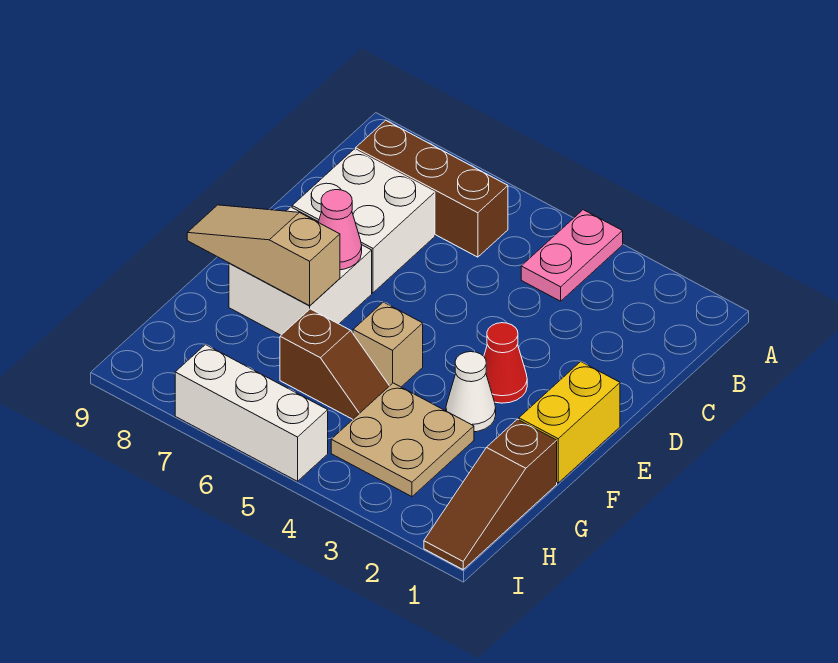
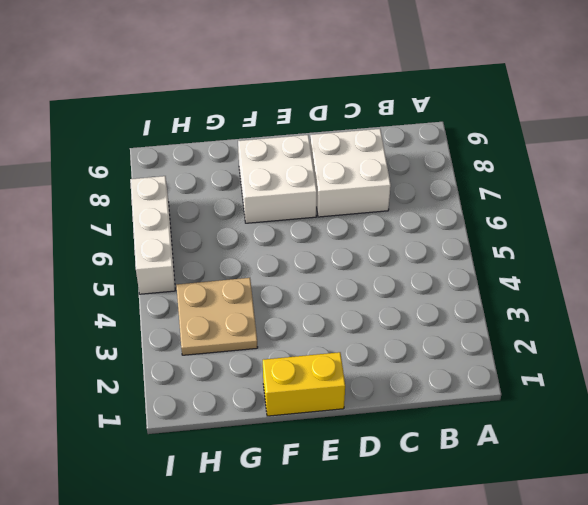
none -> pink plate A4:B4 level 1
none -> brown brick B6:B8 level 1
none -> red cone E3 level 1

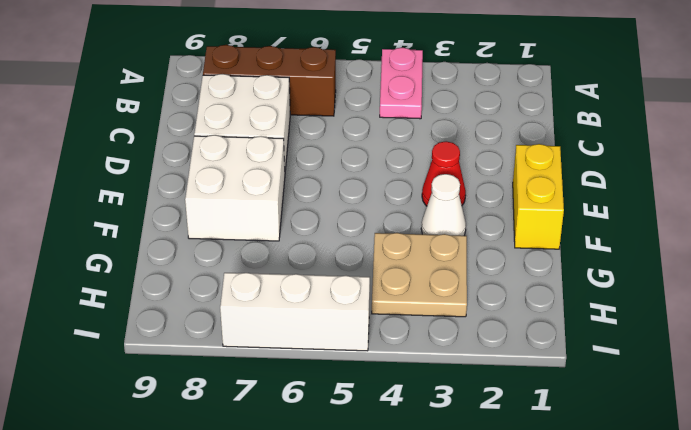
none -> tan brick F5 level 1
none -> brown slope G1:I1 level 1 top G
none -> brown slope G5:G6 level 1 top 6

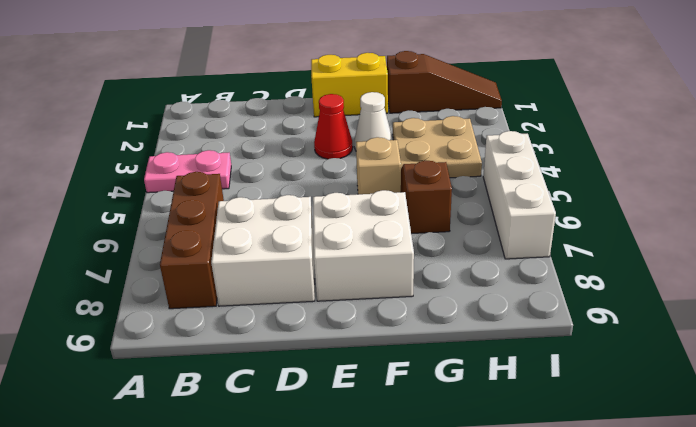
none -> pink cone E7 level 2
none -> tan slope F7:F9 level 2 top 7

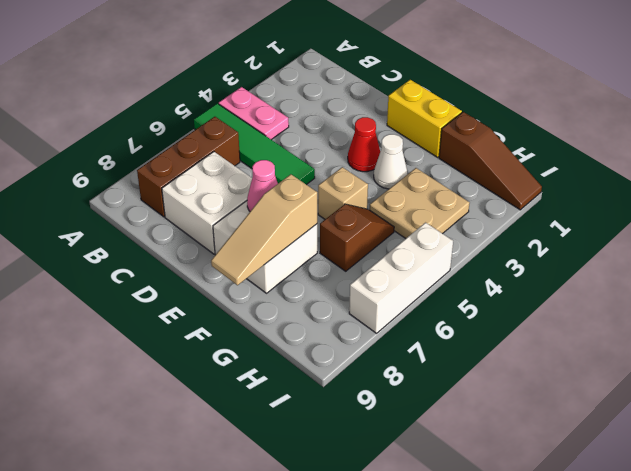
green tile A5:D5 level 1 -> none

